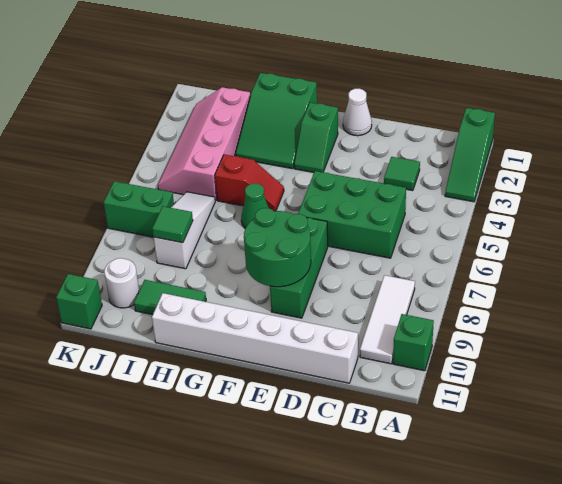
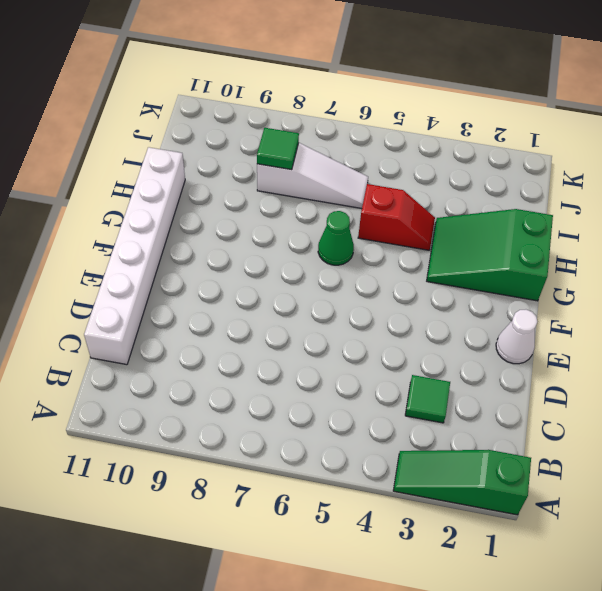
red slope H4:H5 level 1 top 5 -> red slope G5:H5 level 1 top H
none -> green brick A10 level 1
none -> white tile B8:B10 level 1
none -> green brick C5:E6 level 1

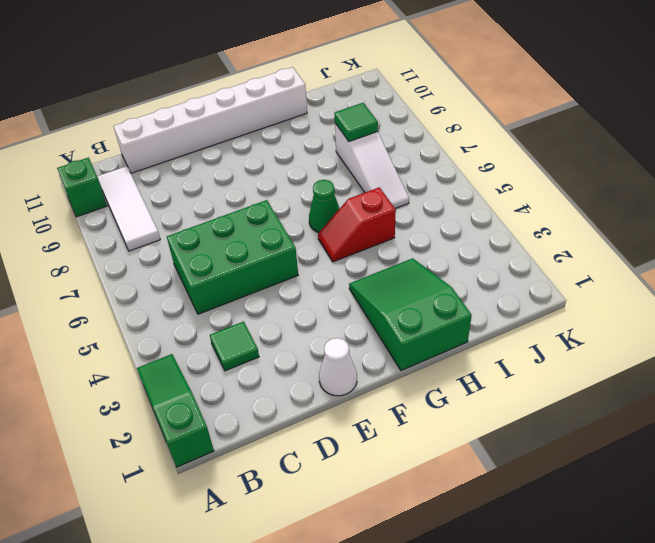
none -> green brick E7:E9 level 1
none -> green slope F2:F3 level 1 top 2
none -> green tile H10:I10 level 1

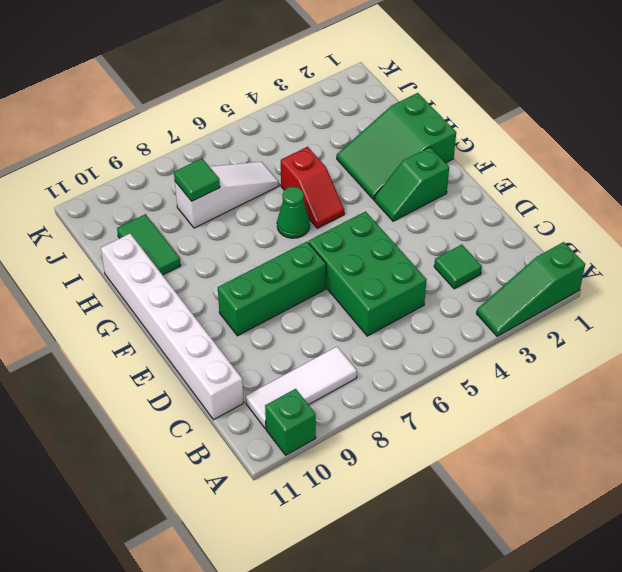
none -> white cone E1 level 1
none -> pink slope I2:J5 level 1 top I
none -> green brick J7:K7 level 1

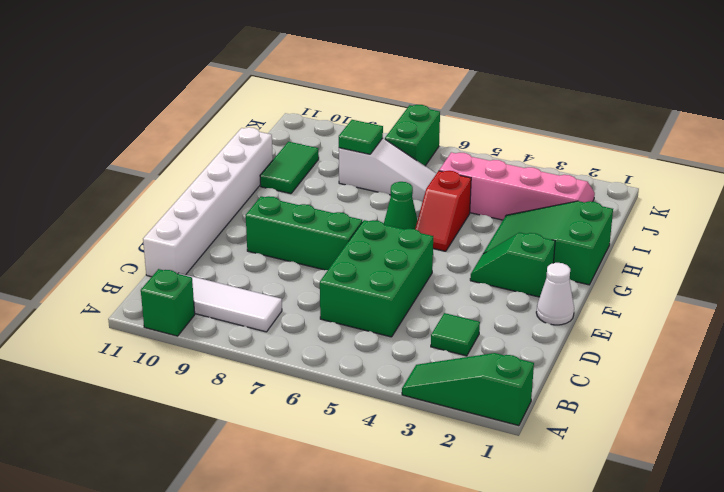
none -> white round brick J10 level 1
none -> green brick K11 level 1
none -> green round brick E8:F9 level 2

